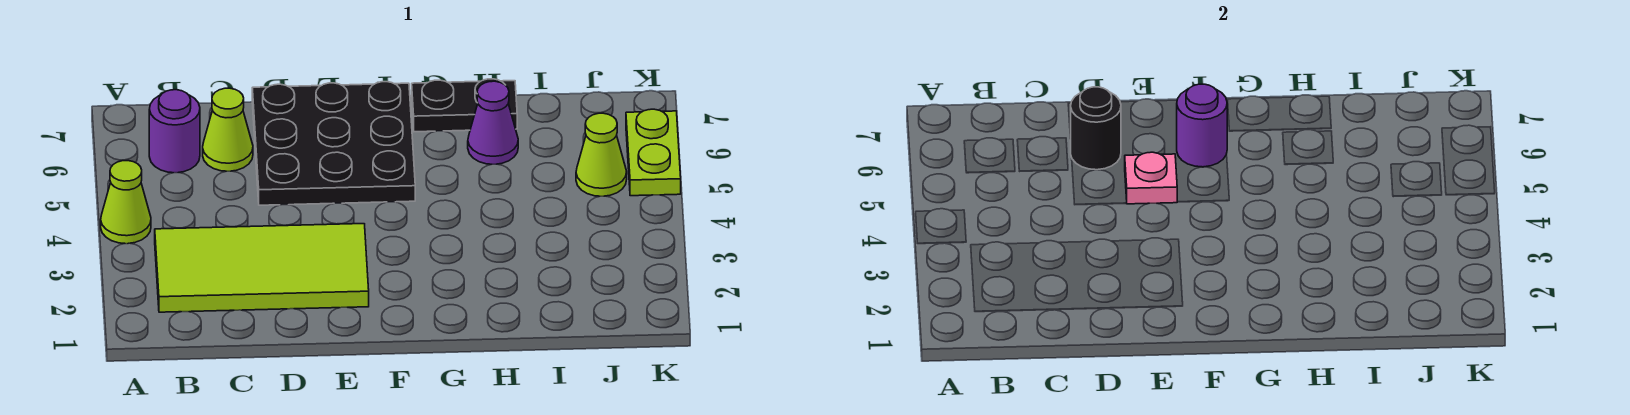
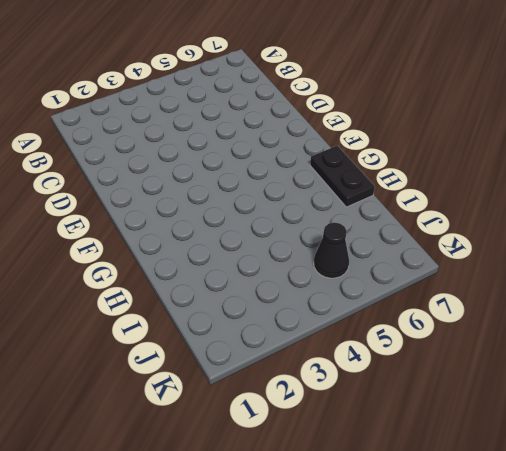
black cone J5 level 1 -> lime cone J5 level 1
none -> lime cone A4 level 1
none -> lime tile B2:E3 level 1
none -> purple round brick B6 level 1

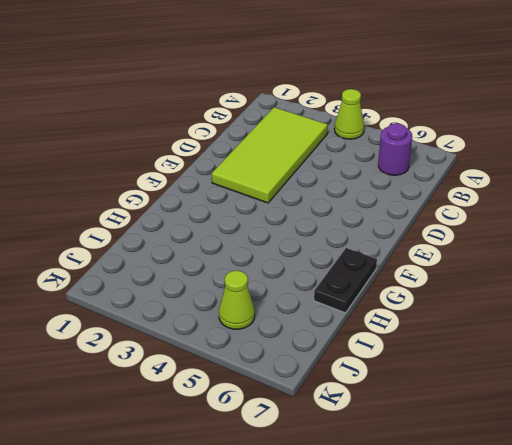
none -> lime cone C6 level 1
none -> black plate D5:F7 level 1
none -> purple cone H6 level 1

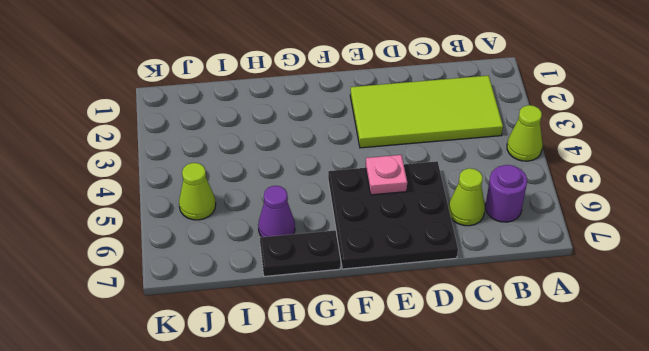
none -> lime plate K5:K6 level 1
none -> black round brick D6 level 2
none -> purple round brick F6 level 2

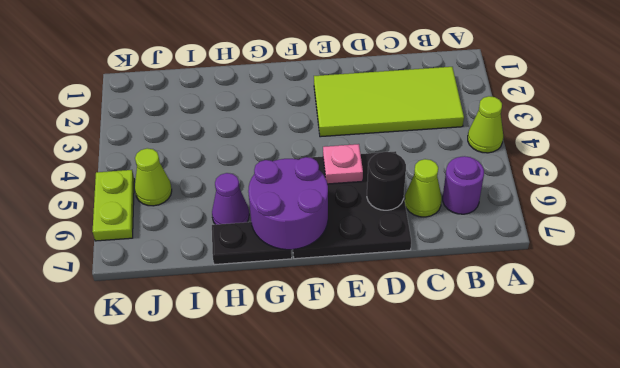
purple round brick F6:G7 level 2 -> purple round brick F6 level 2

